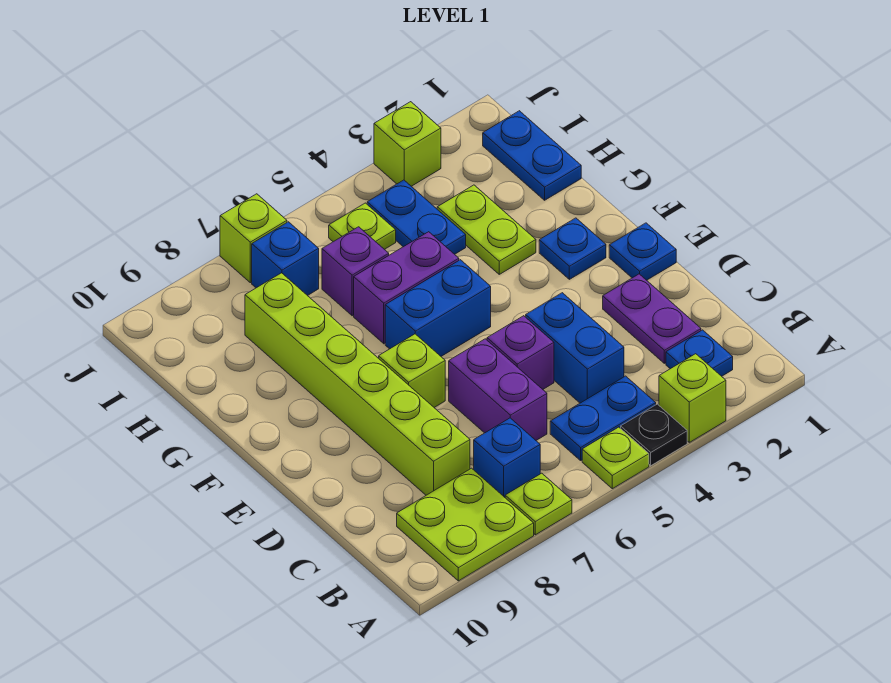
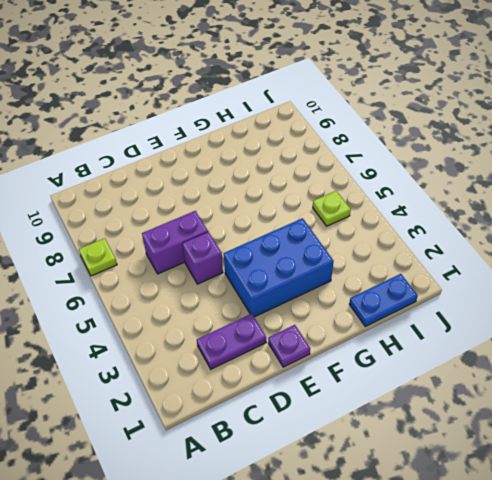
purple plate E1 level 1 -> blue plate E1 level 1
blue brick E3:G4 level 1 -> lime plate G3:H3 level 1
none -> lime brick A3 level 1
none -> black plate A4 level 1
none -> lime plate A5 level 1

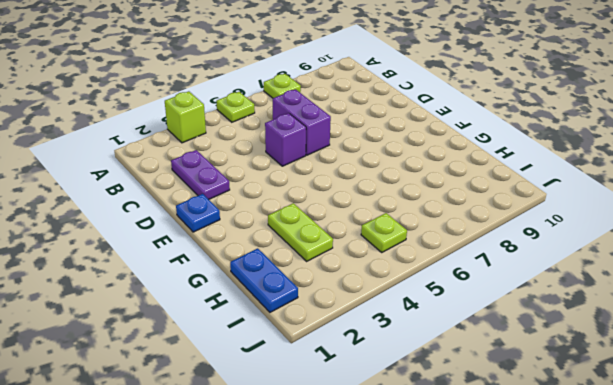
none -> black plate A4 level 1
none -> lime plate A8:B9 level 1
none -> blue plate B2 level 1

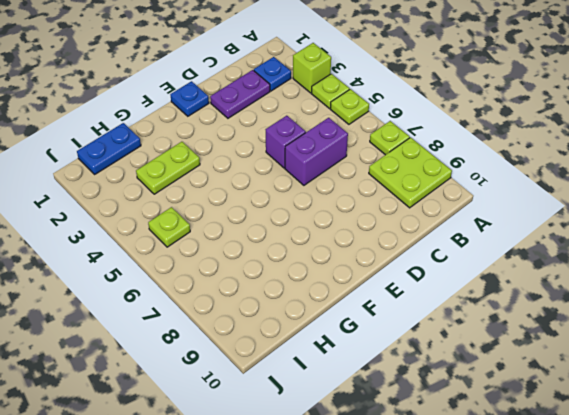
lime plate A4 level 1 -> black plate A4 level 1
none -> blue plate B4:B5 level 1
none -> blue brick B7 level 1
none -> blue brick C4:D4 level 1

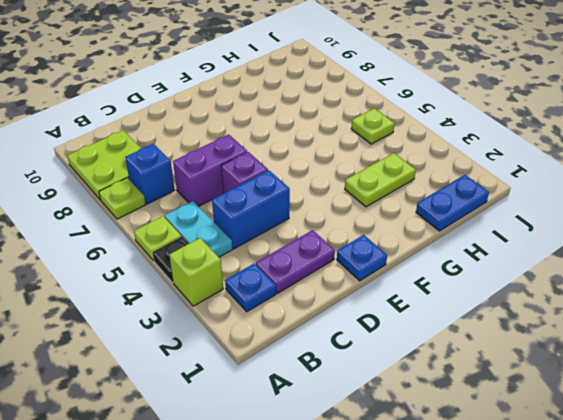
cyan plate B4:B5 level 1 -> blue plate B4:B5 level 1
none -> lime brick C8:H8 level 1
none -> lime brick E7 level 1
none -> blue plate F2 level 1

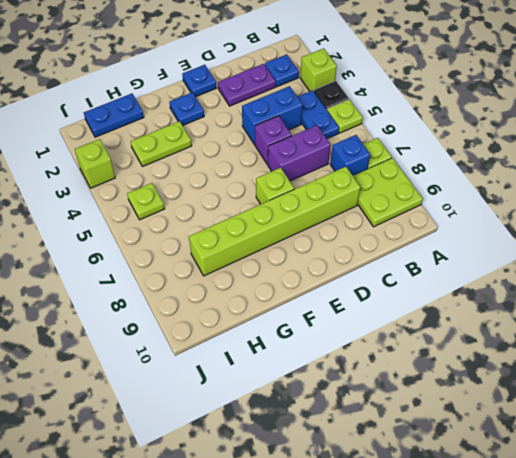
none -> blue brick F5:F6 level 1
none -> purple brick G5:G6 level 1
none -> blue plate H4:I4 level 1

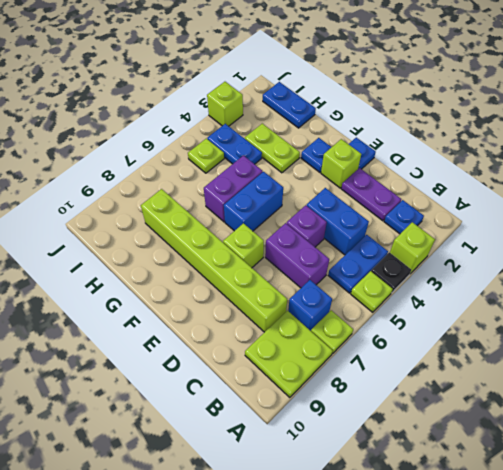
lime brick E2 level 1 -> lime brick J7 level 1
none -> purple brick H6 level 1
none -> blue brick I7 level 1

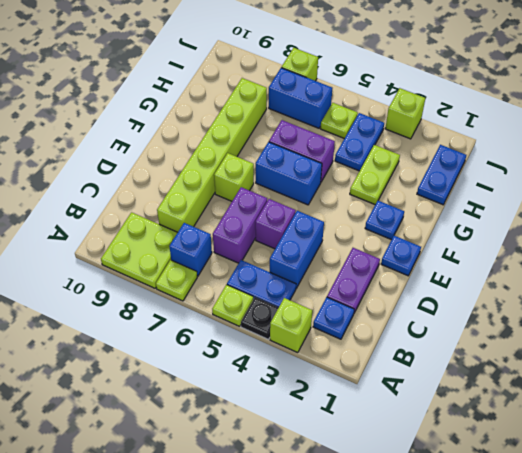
blue brick I6:I7 level 1 -> blue brick I7 level 1
none -> purple brick H6 level 1

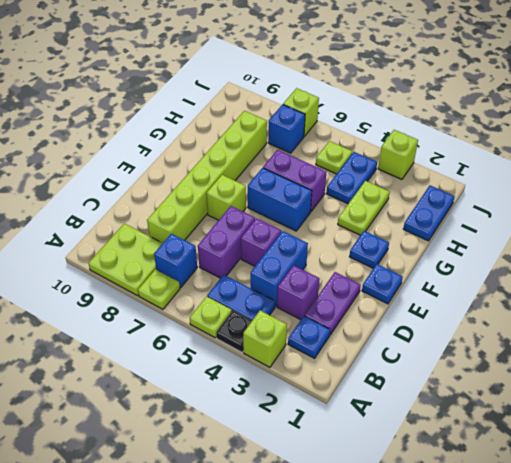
purple brick C3 level 1 -> purple brick H6 level 1

